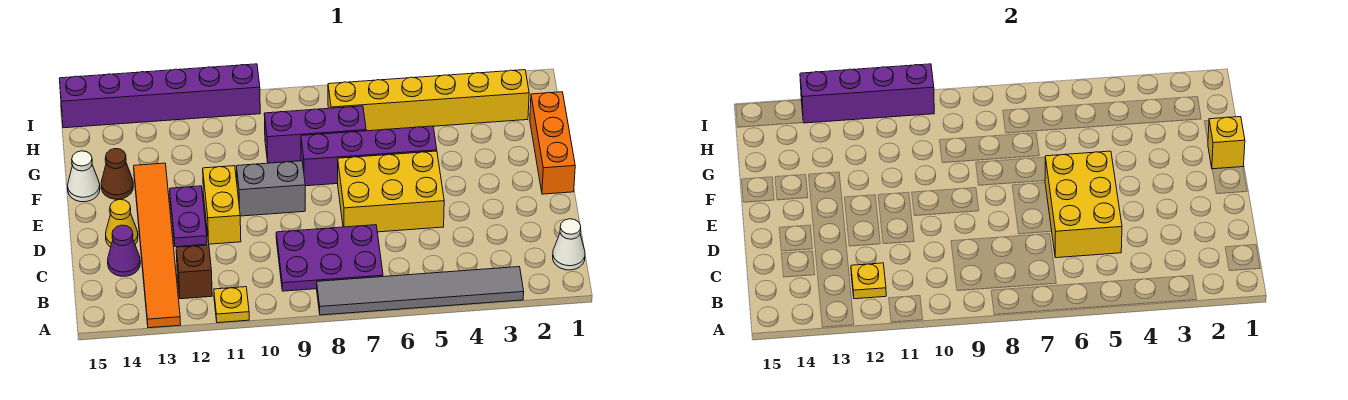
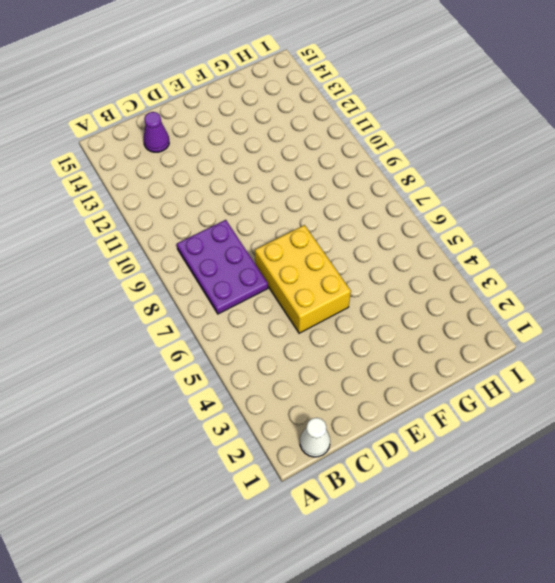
none -> grey tile A3:A8 level 1
none -> yellow plate A11 level 1
none -> orange tile A13:F13 level 1

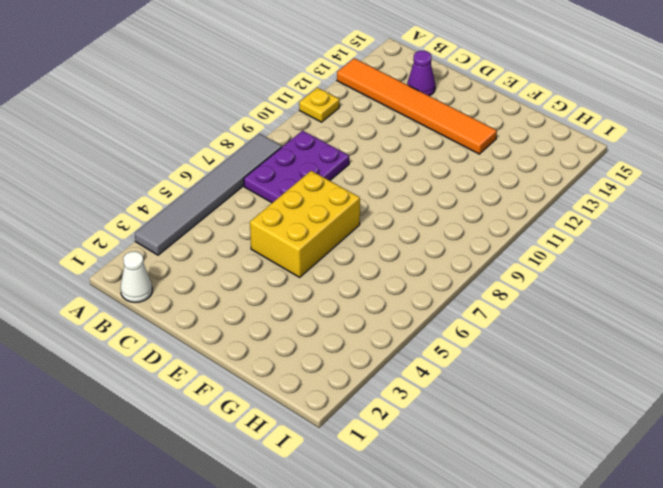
none -> brown brick B12 level 1
none -> yellow brick D11:E11 level 1
none -> purple plate D12:E12 level 1

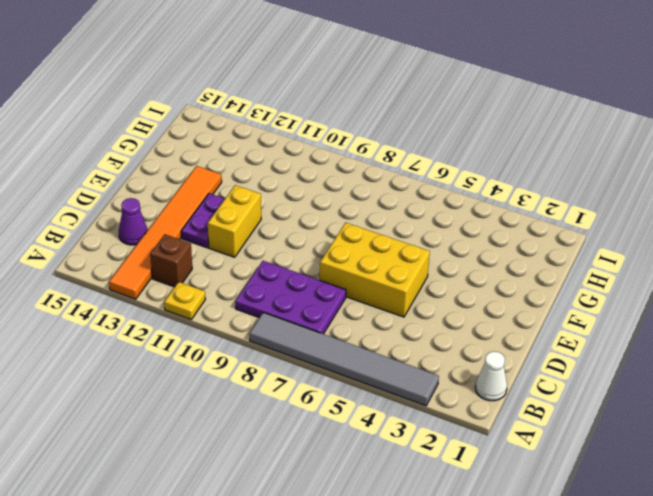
none -> yellow cone D14 level 1
none -> orange brick E1:G1 level 1
none -> grey brick E9:E10 level 1

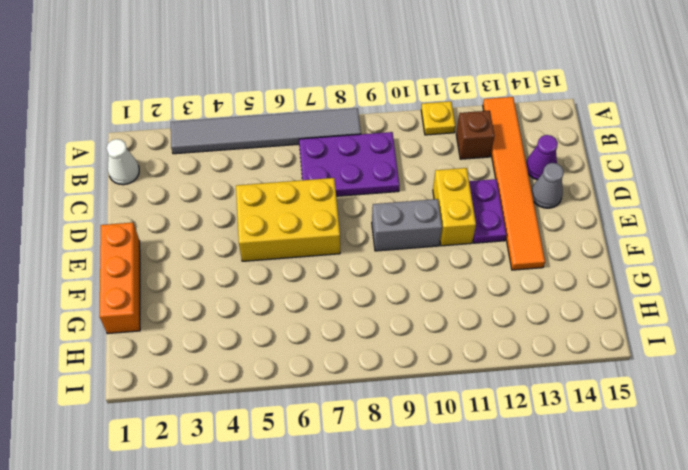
grey cone D14 level 1 -> yellow cone D14 level 1
none -> purple brick F5:F8 level 1
none -> brown cone F14 level 1
none -> white cone F15 level 1

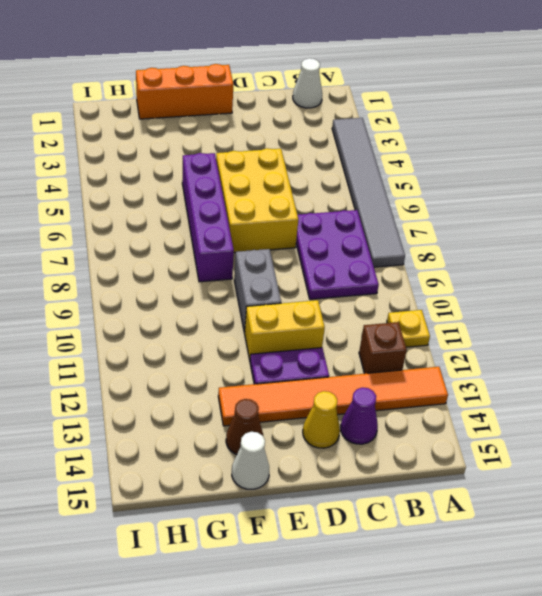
none -> purple brick G7:G9 level 1
none -> yellow brick H2:H7 level 1
none -> purple brick I10:I15 level 1

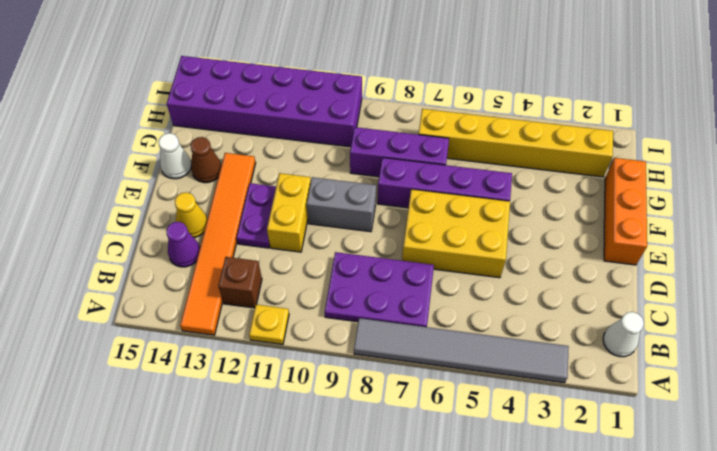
purple brick H10:I15 level 1 -> purple brick I10:I15 level 1
none -> yellow plate B12 level 2
none -> yellow brick C5:E6 level 2
none -> yellow brick F1 level 2

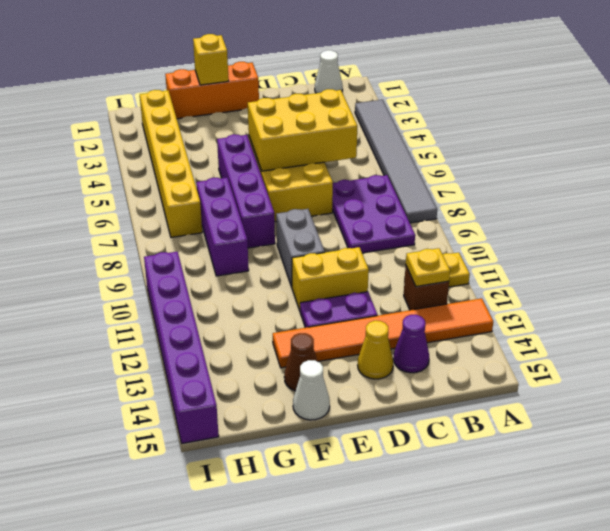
none -> purple brick I10:I13 level 2

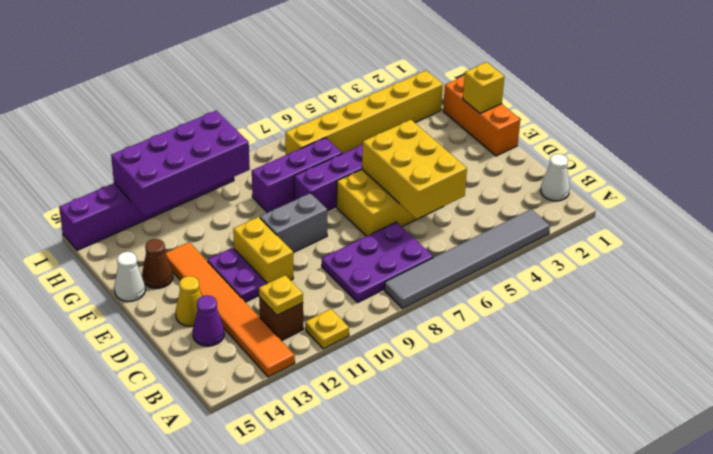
purple brick H10:I13 level 2 -> purple brick I10:I13 level 2

